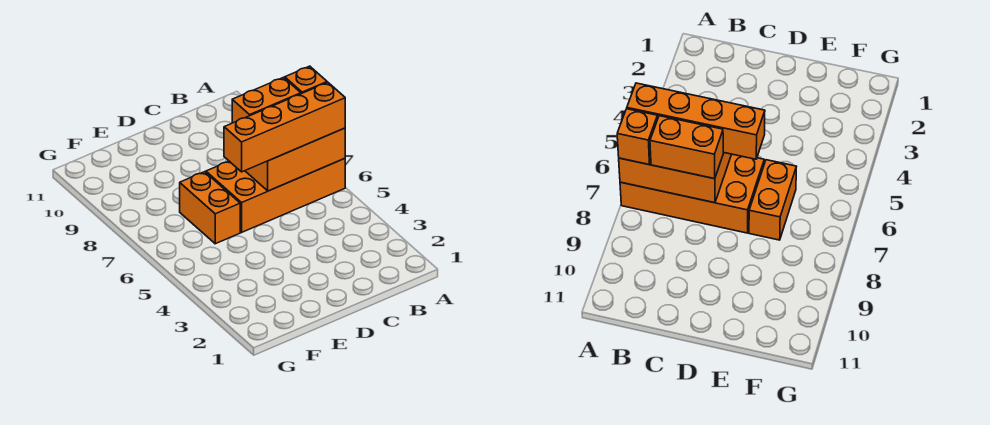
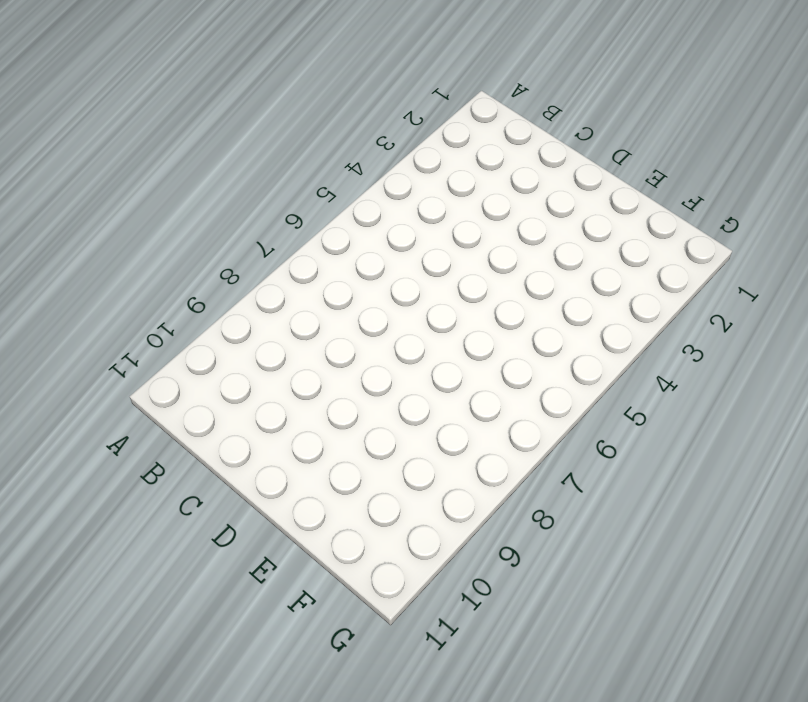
none -> orange brick A6:D7 level 1
none -> orange brick E6:E7 level 1

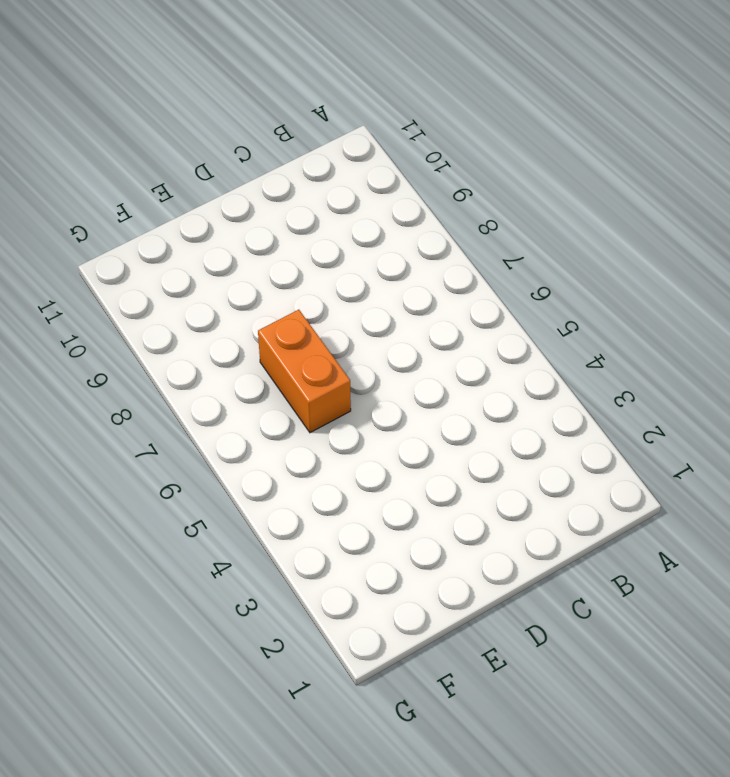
none -> orange brick A6:D7 level 1
none -> orange brick A6:C7 level 2

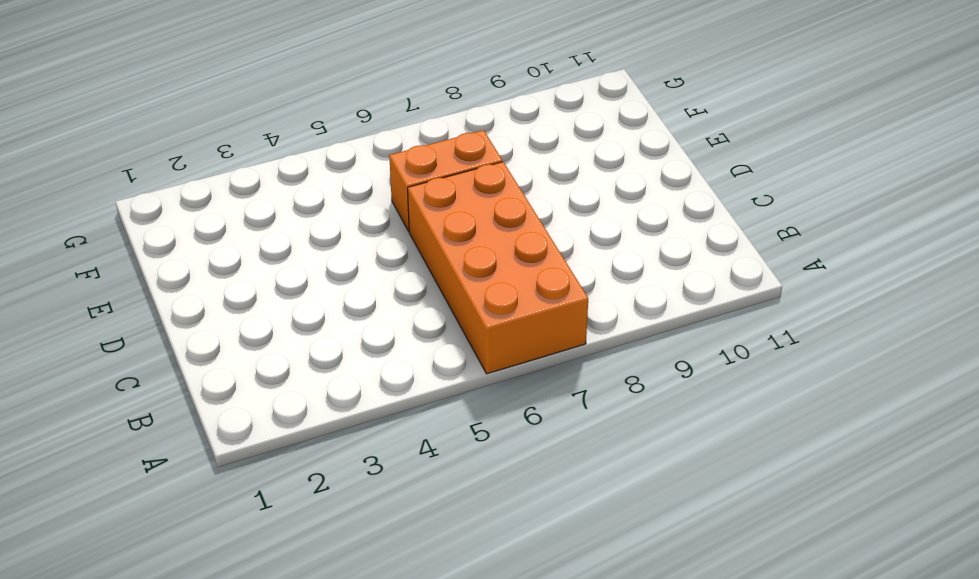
none -> orange brick A6:C7 level 2
none -> orange brick A6:D6 level 3

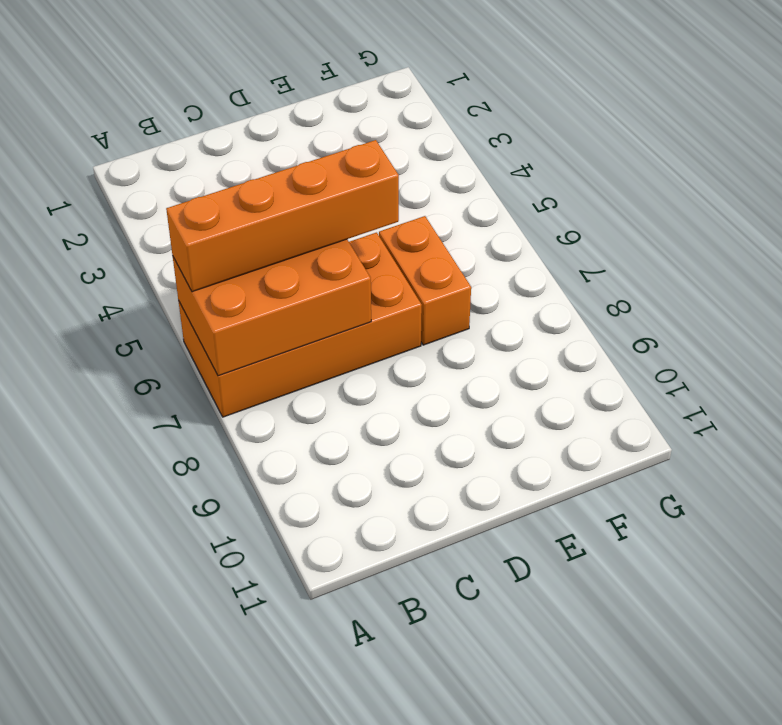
none -> orange brick A7 level 3
none -> orange brick B7:C7 level 3

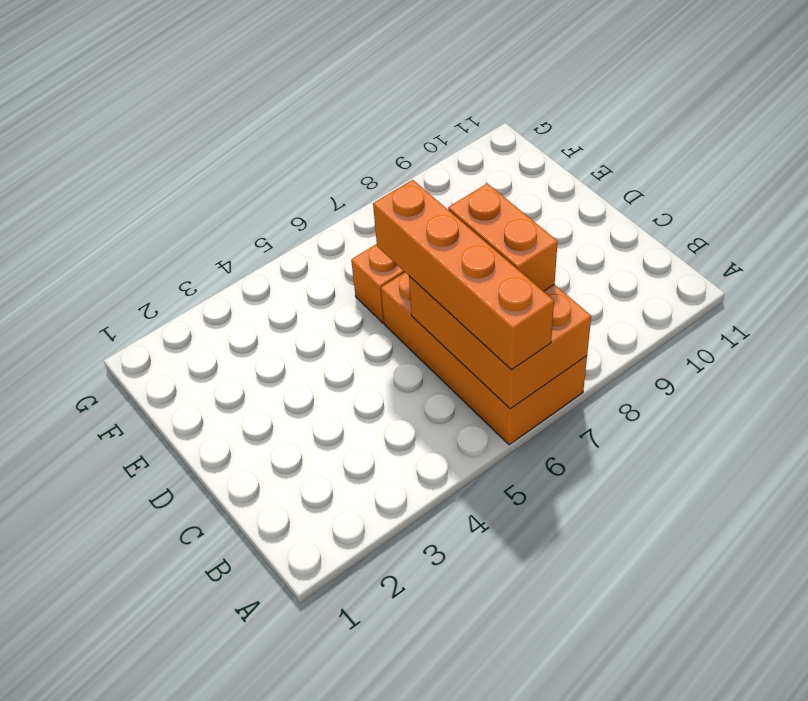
none -> orange brick A7 level 3

